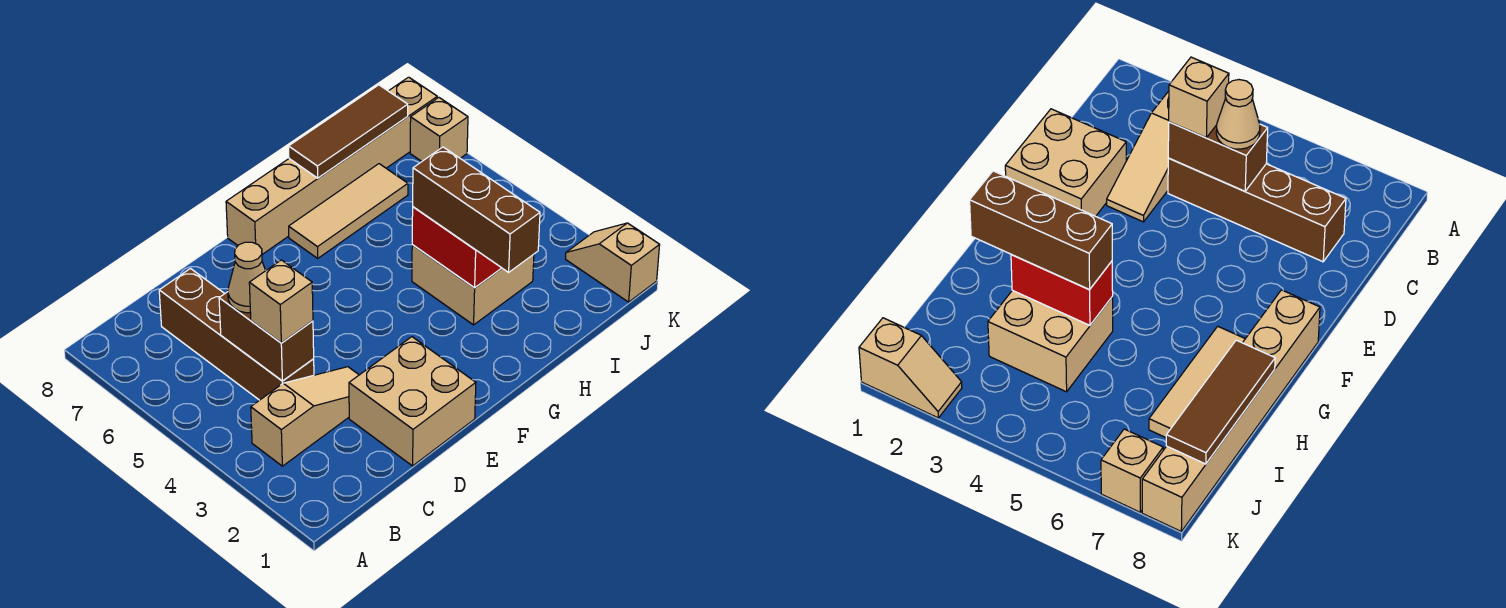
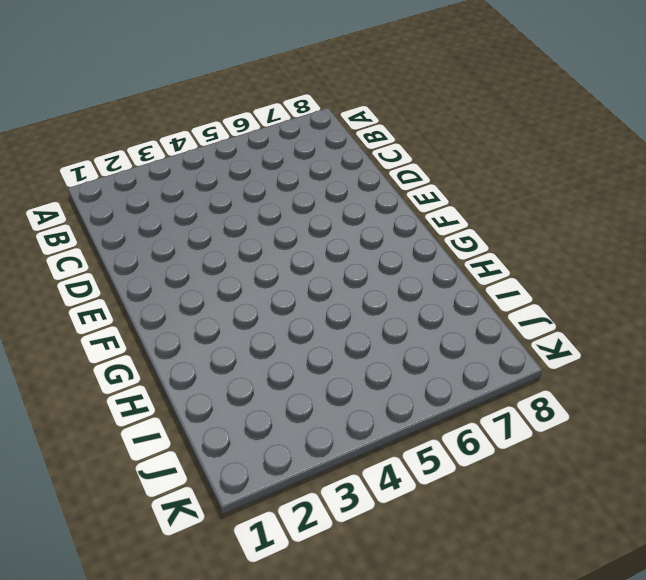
none -> tan slope B3:D3 level 1 top B
none -> brown brick C4:C7 level 1
none -> tan brick D1:E2 level 1

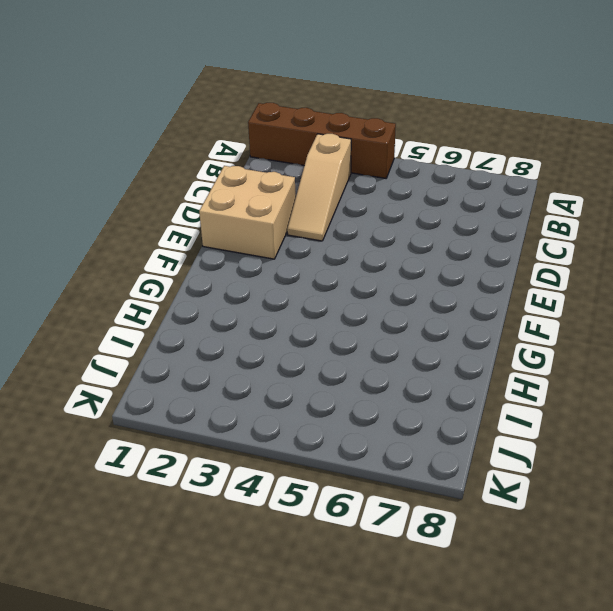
brown brick A1:A4 level 1 -> brown brick C4:C7 level 1
none -> tan brick F8:K8 level 1
none -> tan tile G7:I7 level 1
none -> tan brick H3:I4 level 1

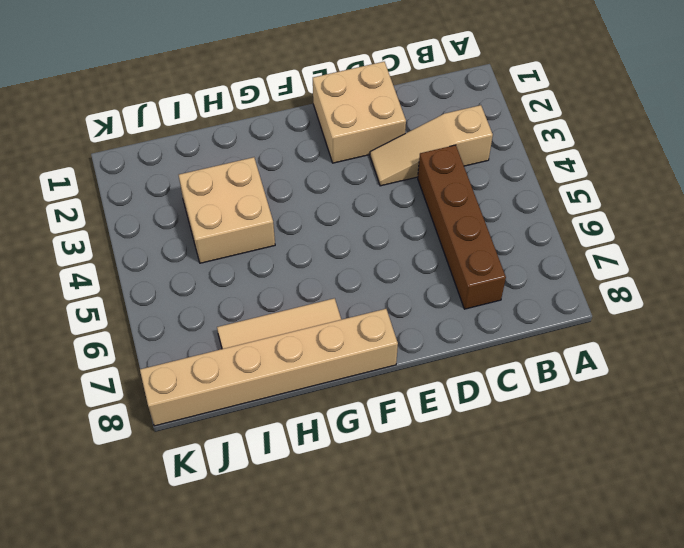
none -> tan slope K1:K2 level 1 top 1
none -> tan brick K7 level 1
none -> brown brick C4:C5 level 2

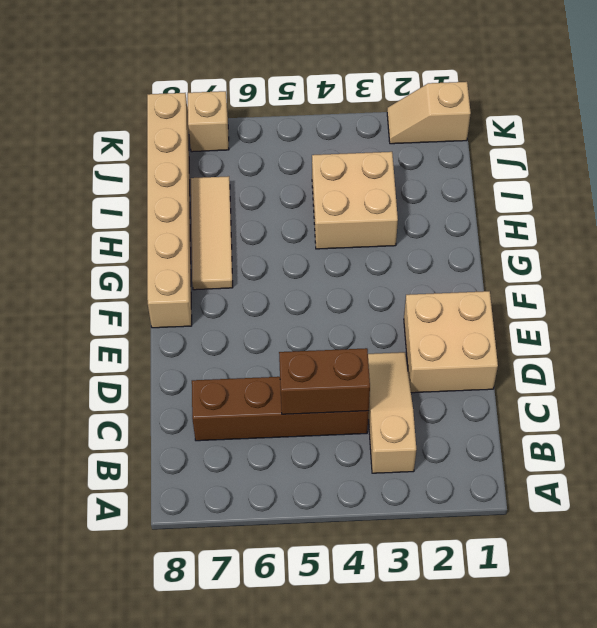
none -> red brick H3:H4 level 2
none -> brown tile H8:J8 level 2
none -> tan brick C4 level 3

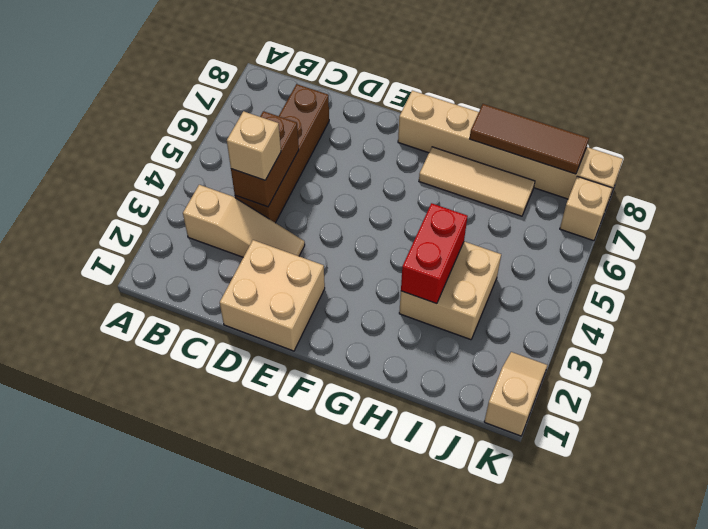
none -> tan cone C5 level 3
none -> brown brick H2:H4 level 3

